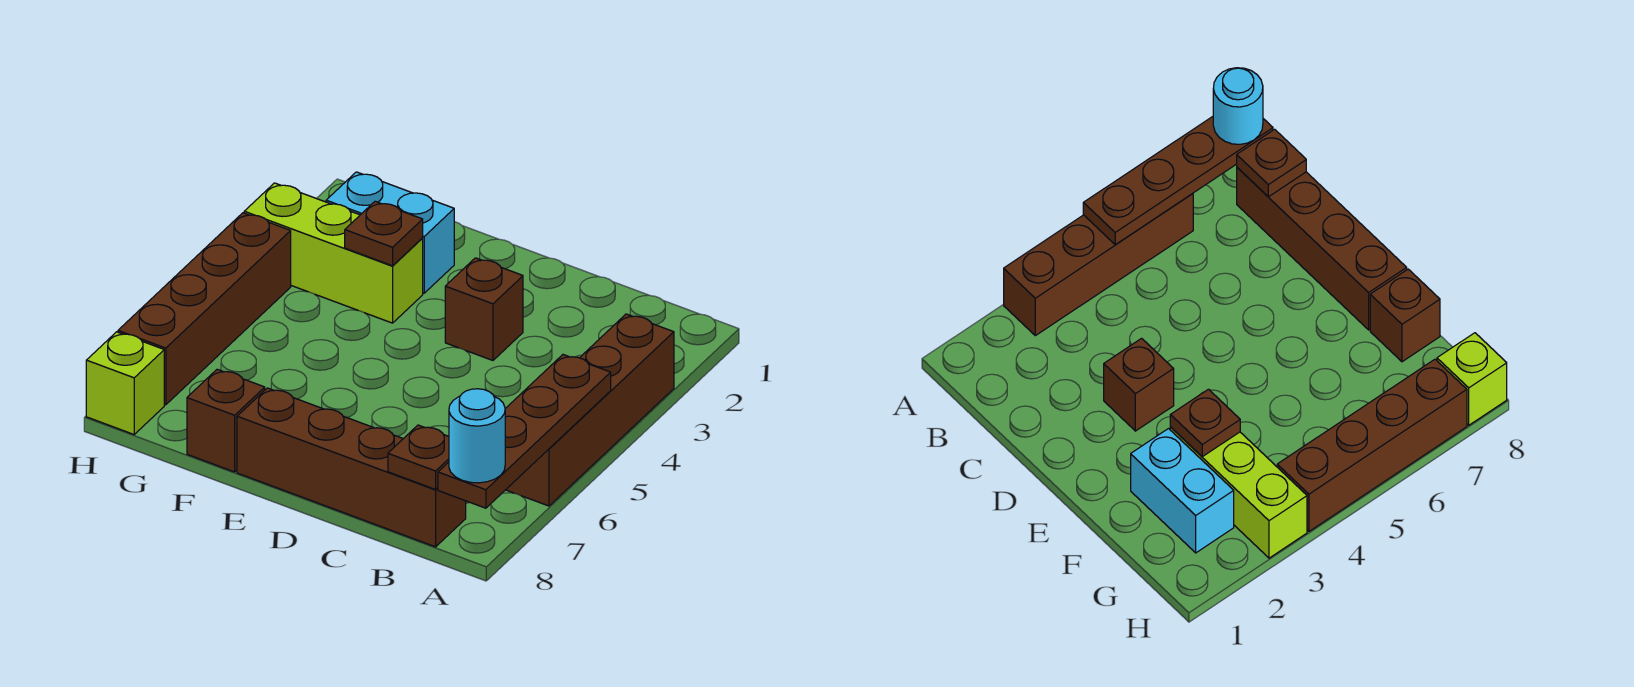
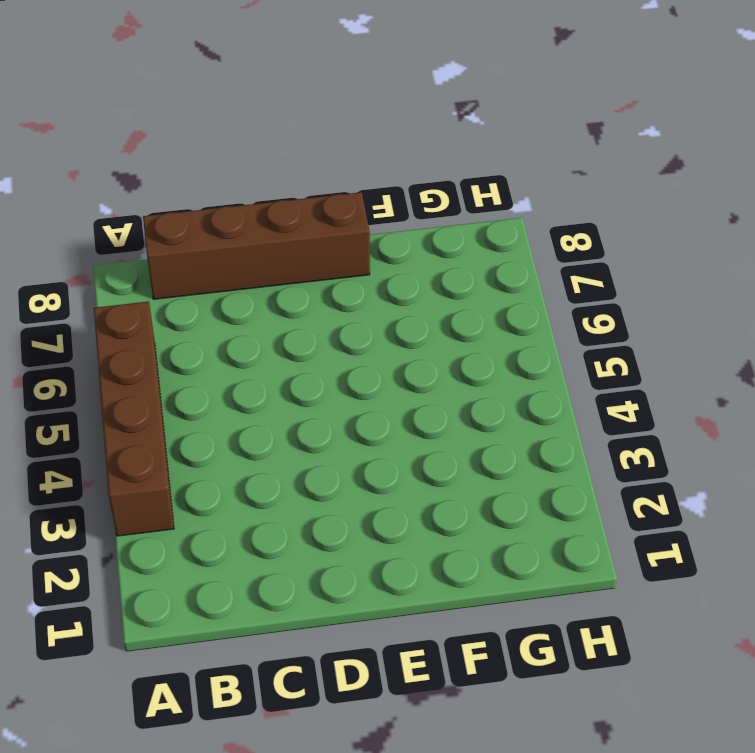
none -> brown brick D3 level 1
none -> cyan brick F2:G2 level 1
none -> lime brick F3:H3 level 1

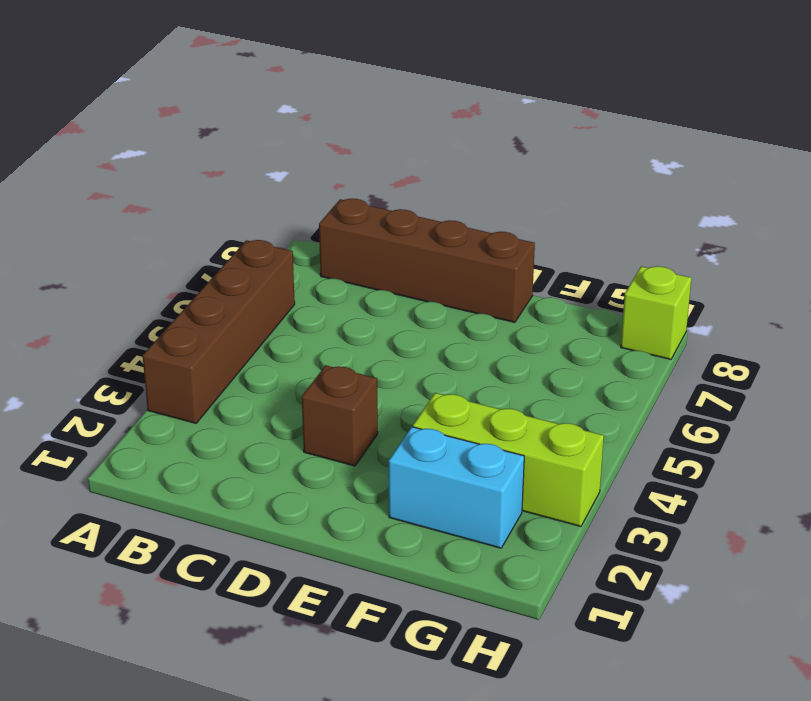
none -> brown brick F8 level 1
none -> brown brick H4:H7 level 1
none -> brown plate A5:A8 level 2

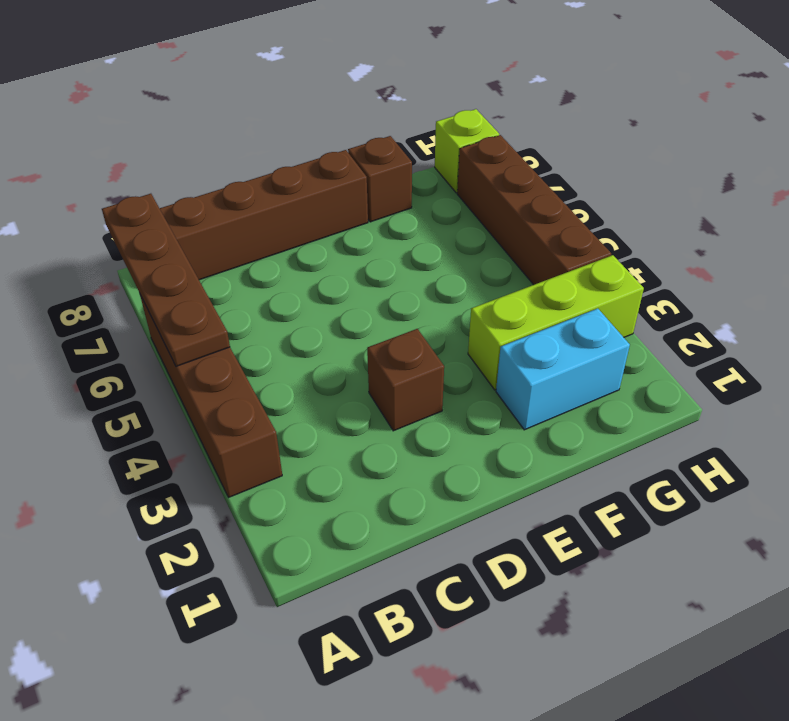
none -> brown plate B8 level 2
none -> brown plate F3 level 2
none -> cyan round brick A8 level 3

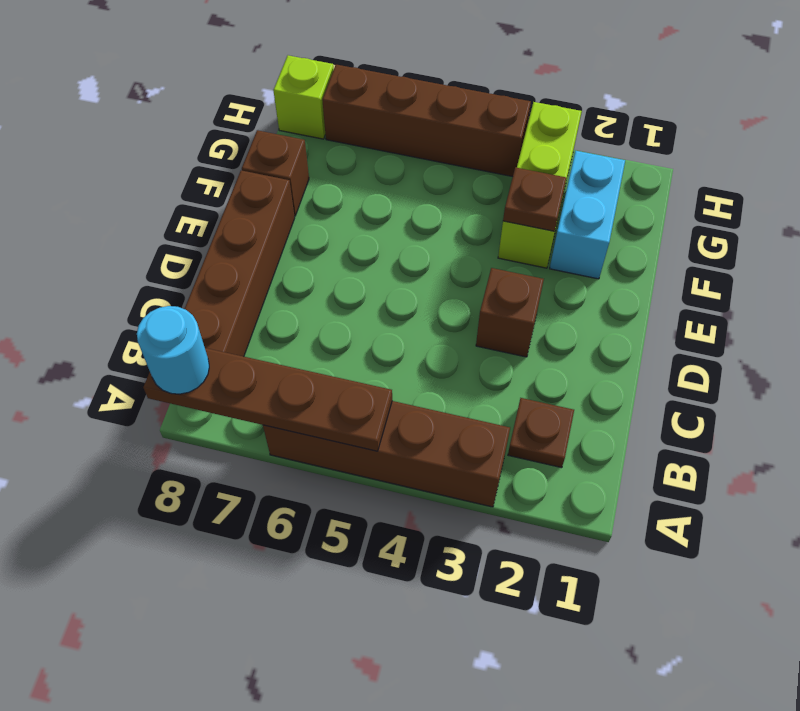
brown plate B2 level 1 -> brown plate B8 level 2

